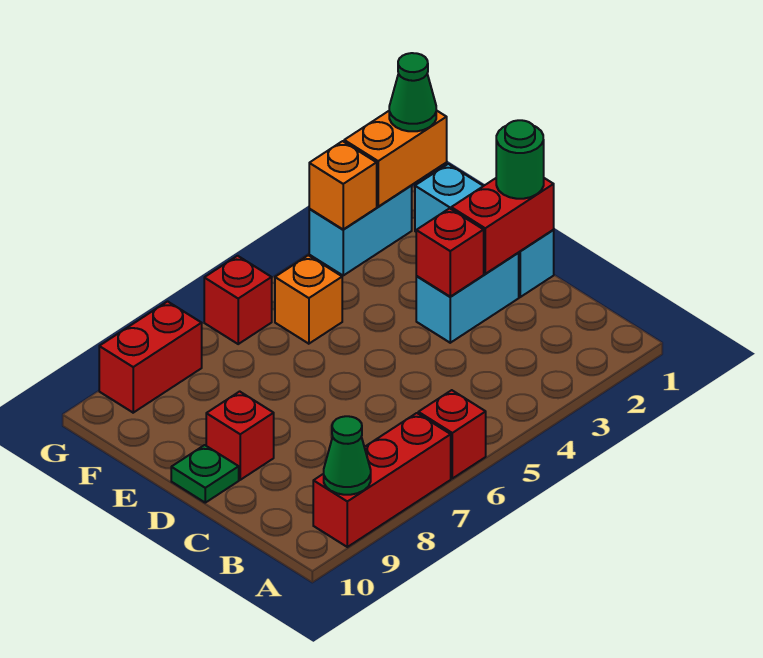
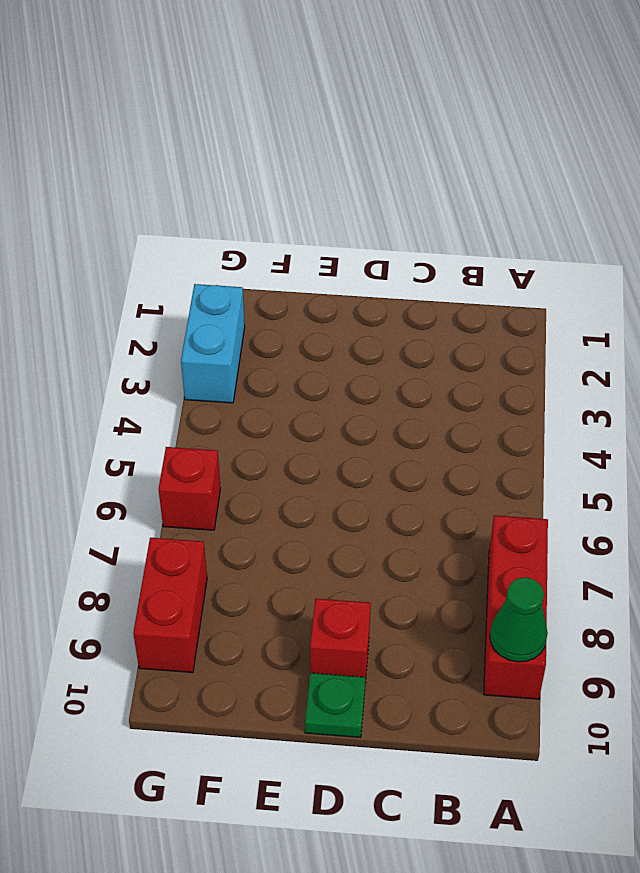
none -> red brick A6 level 1
none -> cyan brick D1:F1 level 1
none -> cyan brick D2:D3 level 1

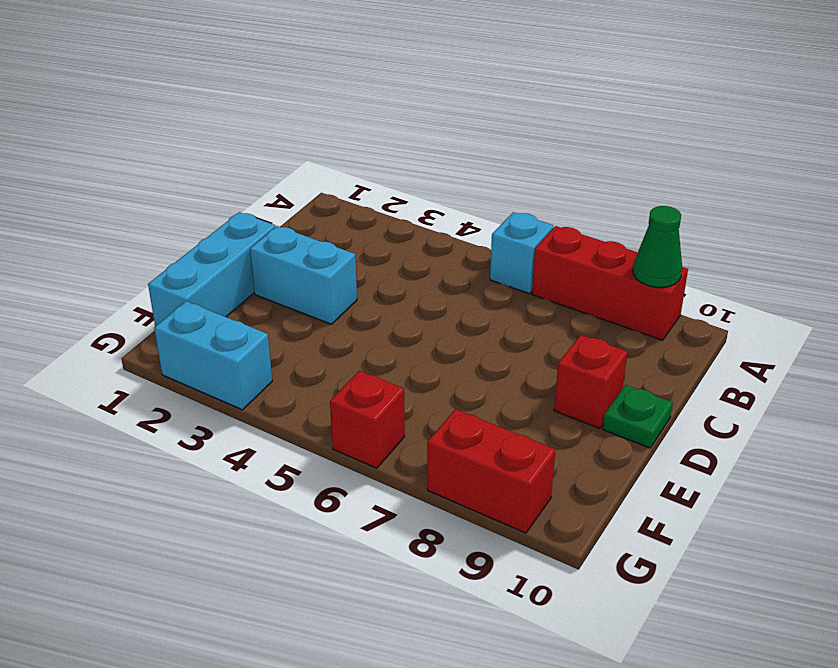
cyan brick A6 level 1 -> red brick A6 level 1
none -> orange brick F5 level 1
none -> red brick D1:D2 level 2
none -> red brick D3 level 2

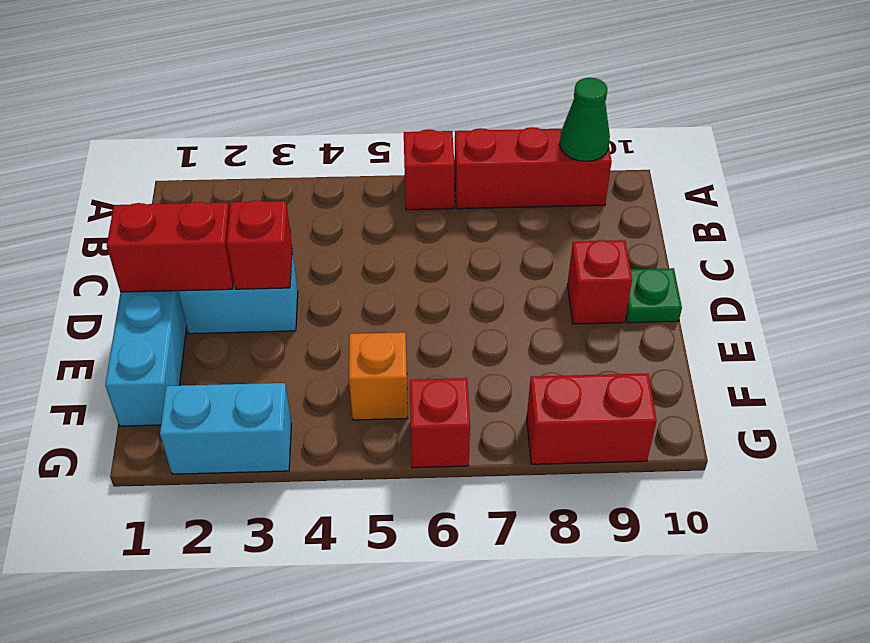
none -> orange brick G1:G2 level 2
none -> orange brick G3 level 2
none -> green round brick D1 level 3

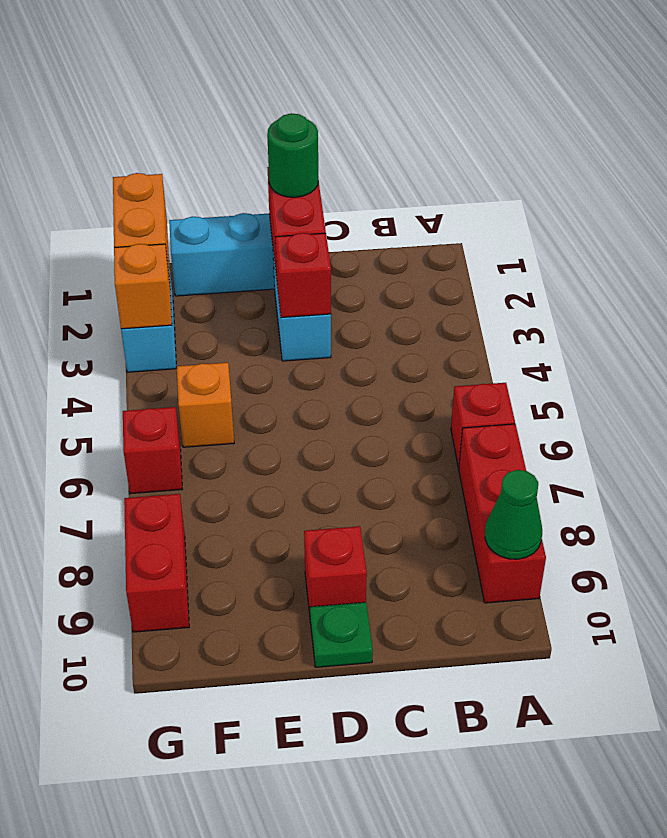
none -> green cone G1 level 3

